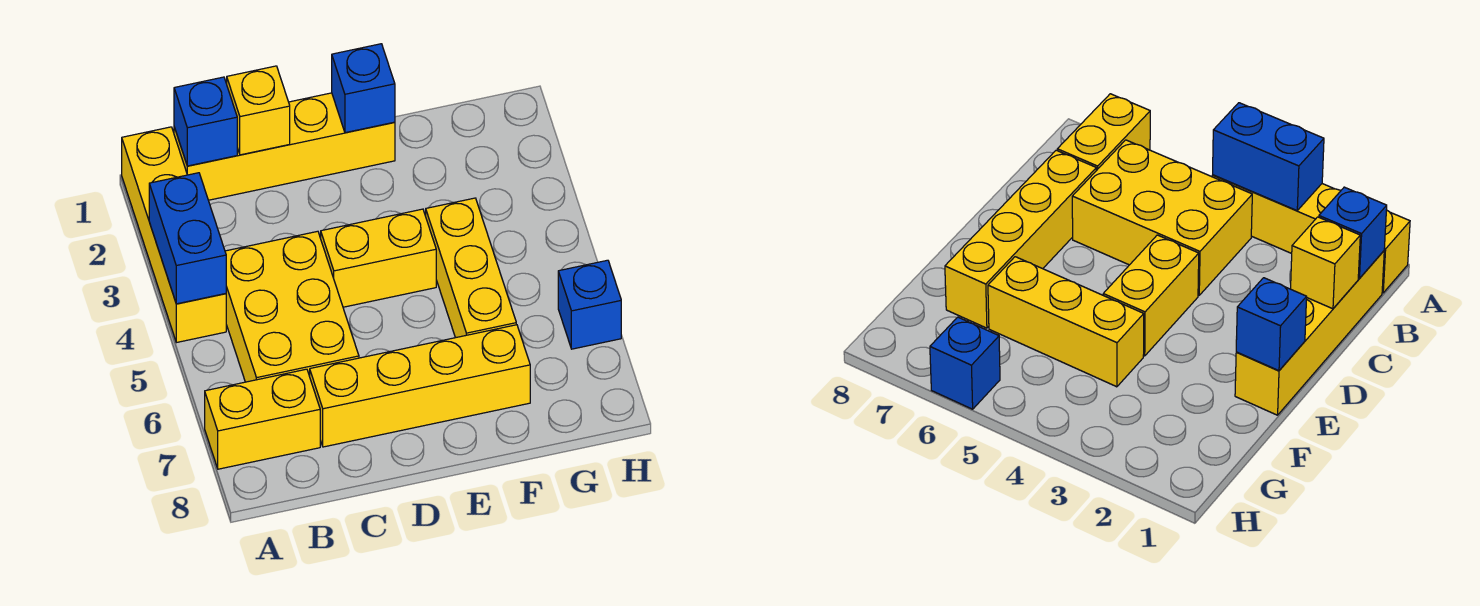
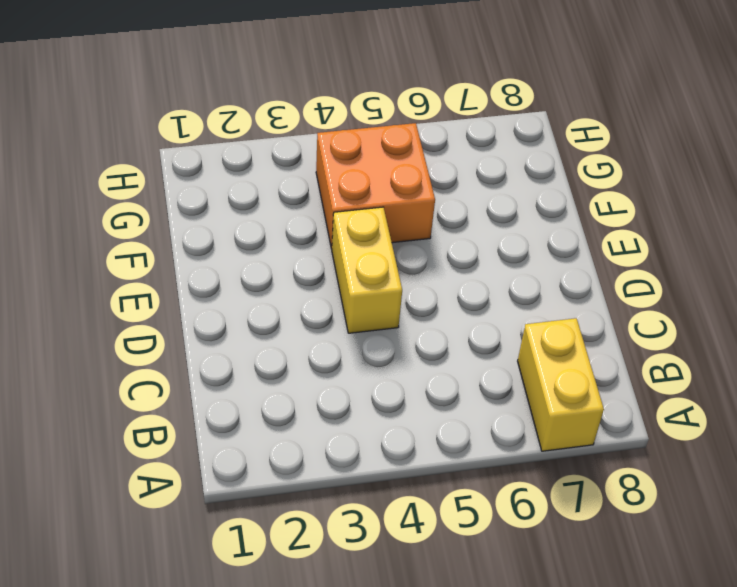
orange brick F4:G5 level 1 -> yellow brick F4:F6 level 1
none -> yellow brick A1:A4 level 1
none -> yellow brick B1:E1 level 1
none -> yellow brick B4:C6 level 1

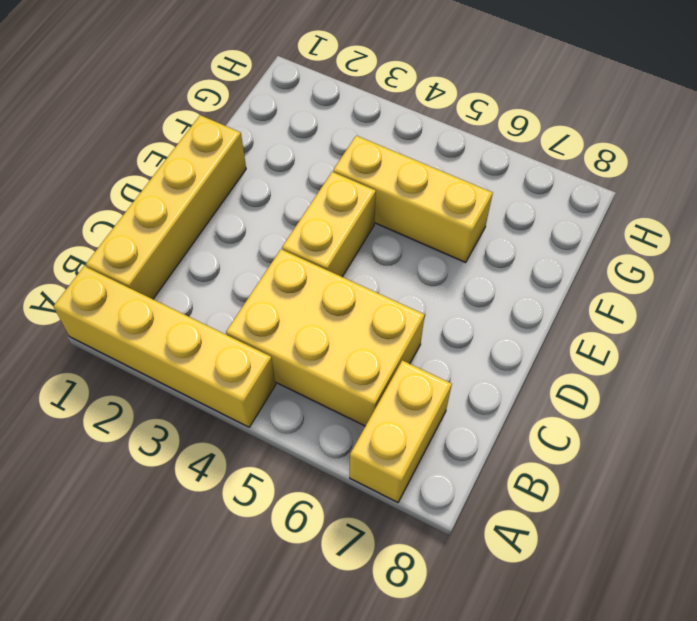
none -> yellow brick C7:F7 level 1
none -> blue brick H6 level 1
none -> blue brick A3:A4 level 2

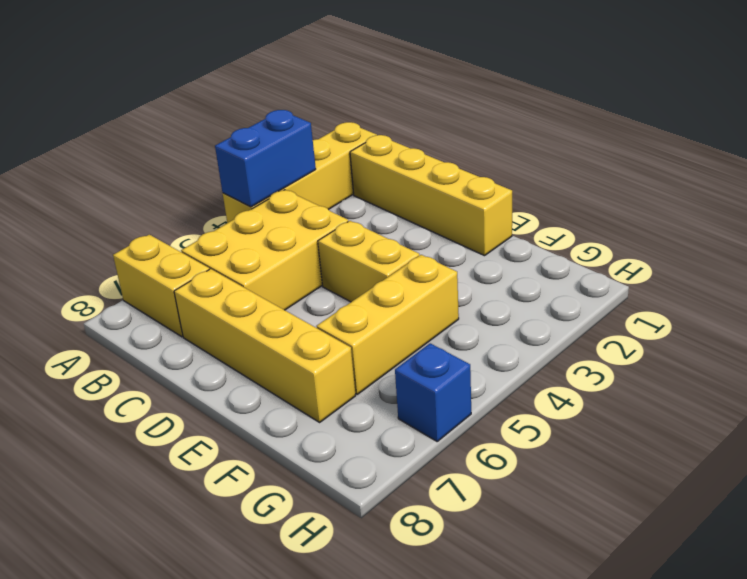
none -> blue brick B1 level 2
none -> yellow brick C1 level 2
none -> blue brick E1 level 2

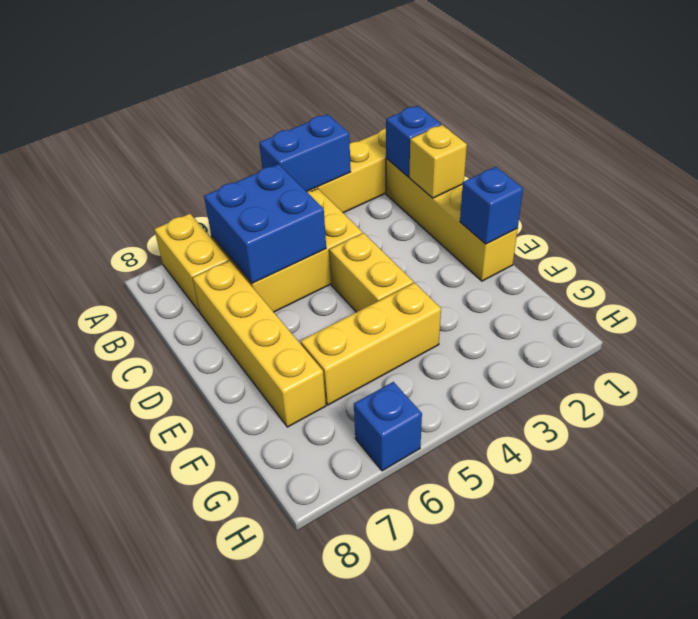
blue brick B5:C6 level 2 -> none

